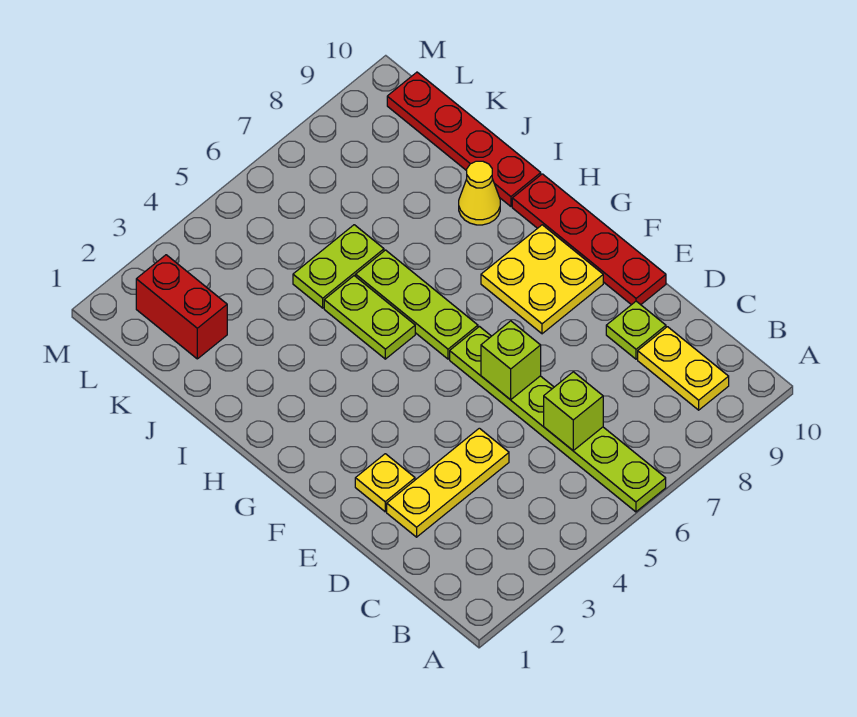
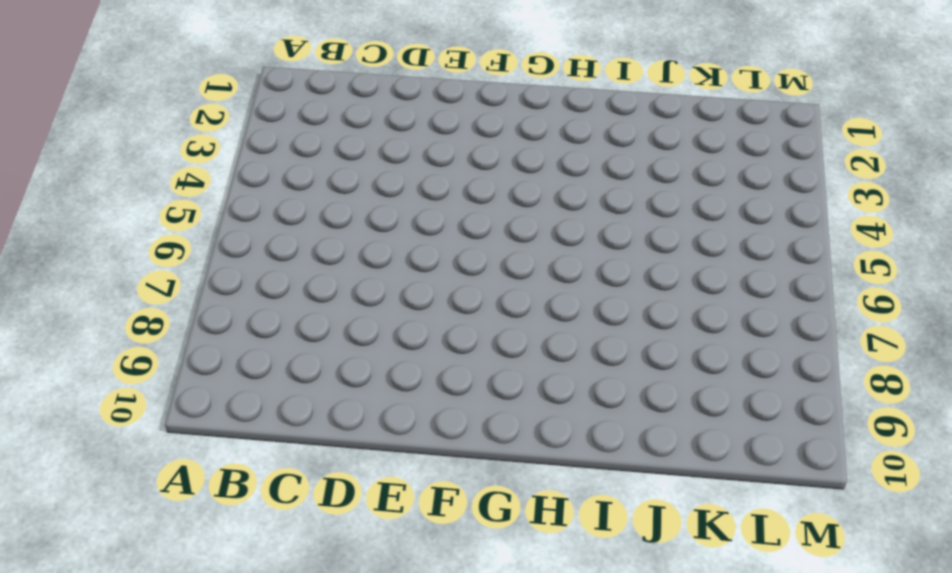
none -> lime plate A6:F6 level 1
none -> yellow plate B9:C9 level 1
none -> yellow plate D2:D4 level 1

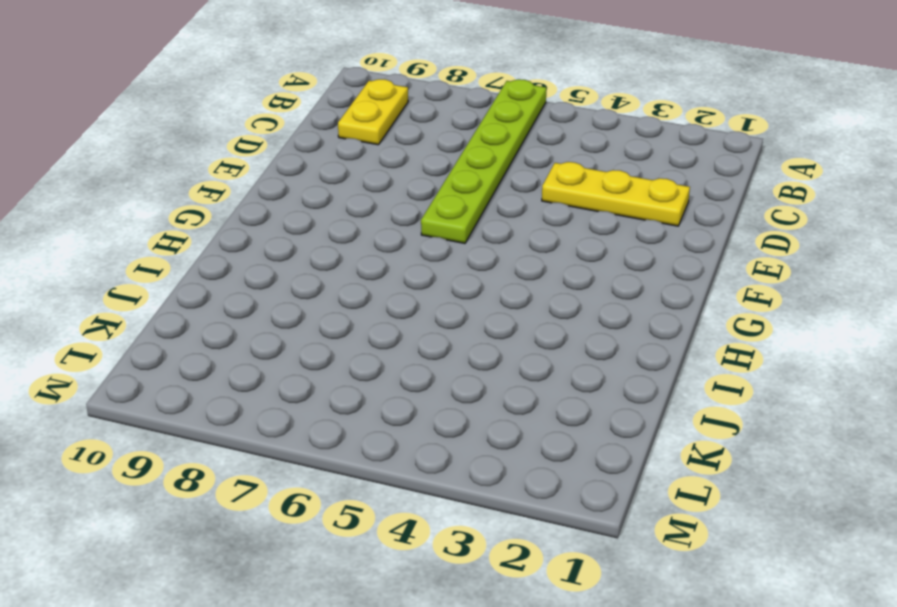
none -> lime plate D9 level 1
none -> yellow plate E2 level 1
none -> red plate E10:H10 level 1

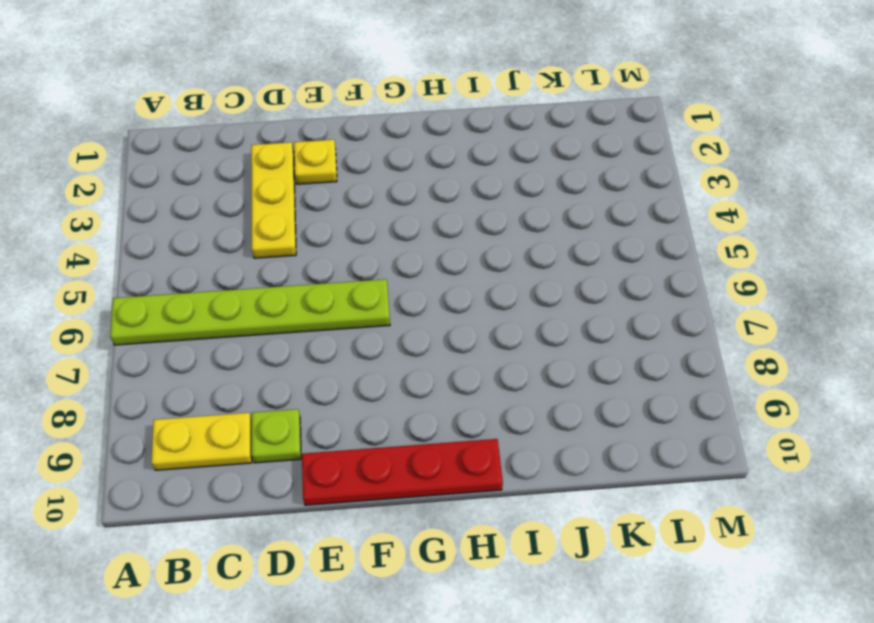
none -> yellow plate F8:G9 level 1
none -> lime plate G6:I6 level 1
none -> lime plate H5:I5 level 1

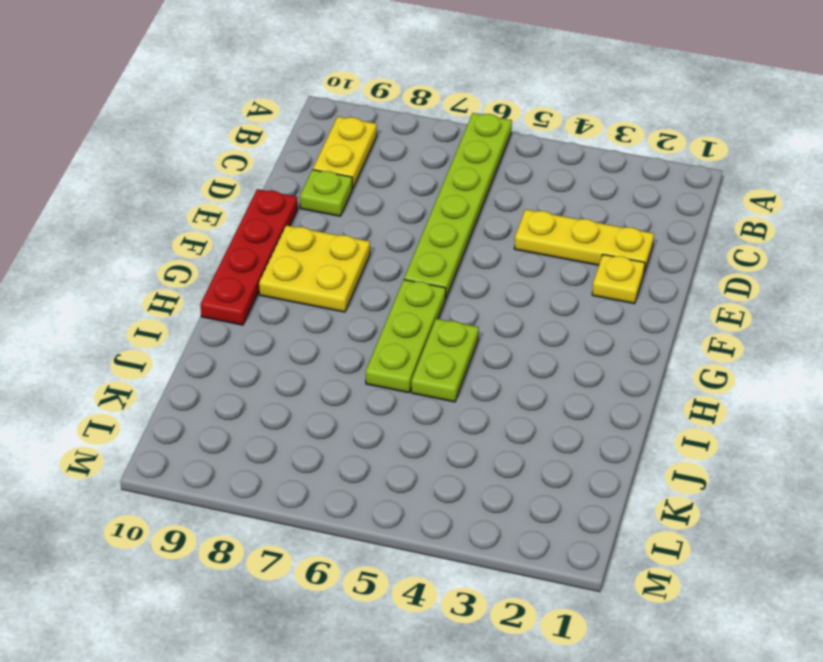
none -> yellow cone I9 level 1
none -> red plate I10:L10 level 1
none -> lime plate J5:J6 level 1

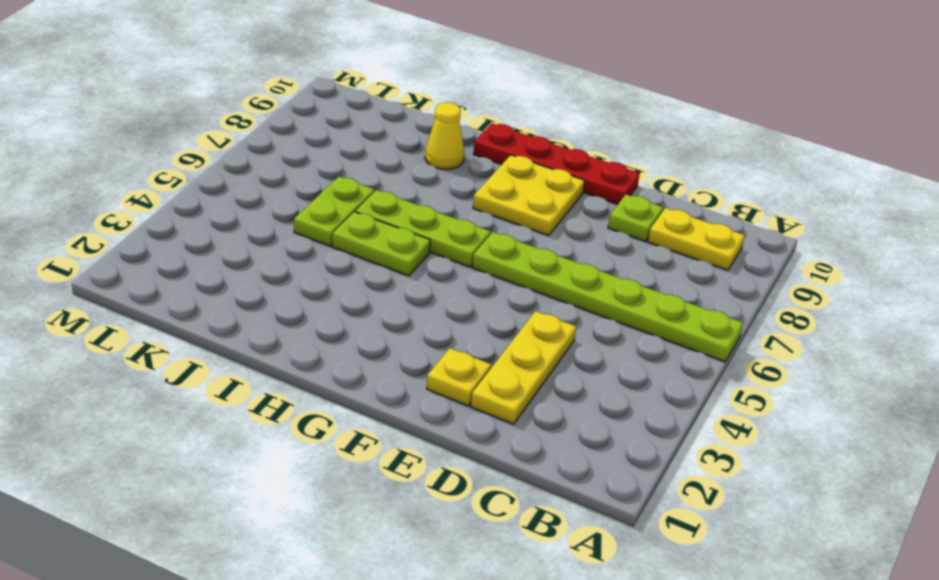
none -> red plate I10:L10 level 1
none -> red brick K2:L2 level 1
none -> lime brick C6 level 2

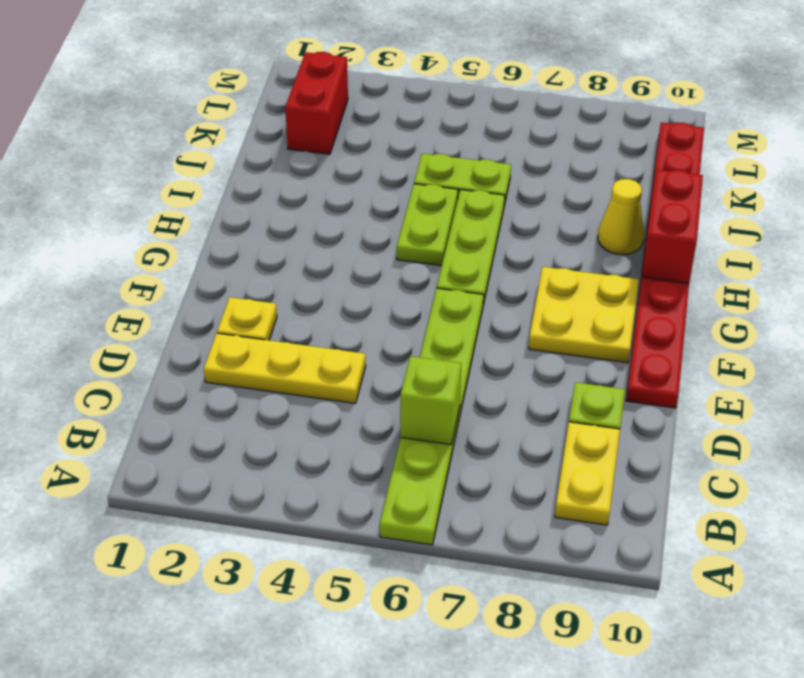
red brick H10:I10 level 2 -> none
none -> lime brick E6 level 2

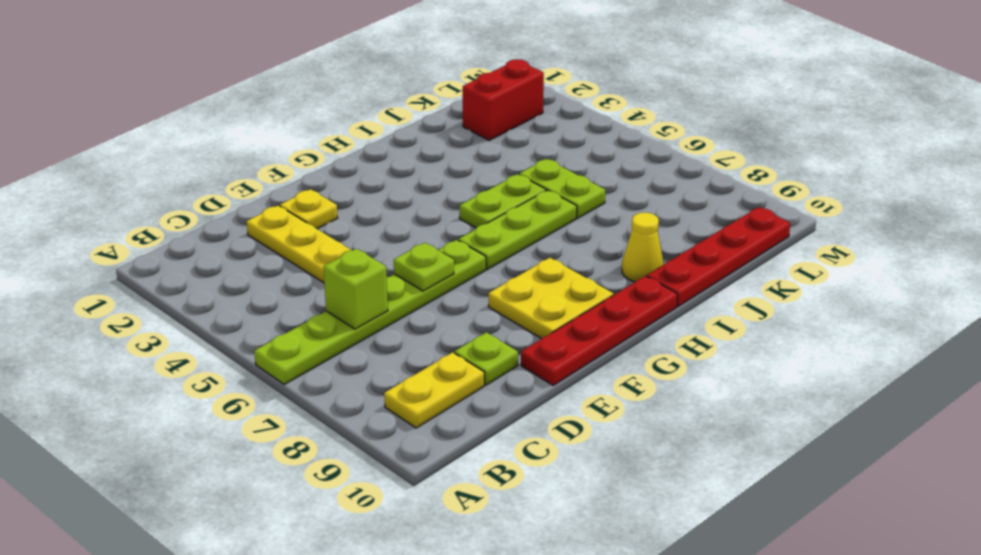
lime plate E6 level 2 -> lime brick E6 level 2

